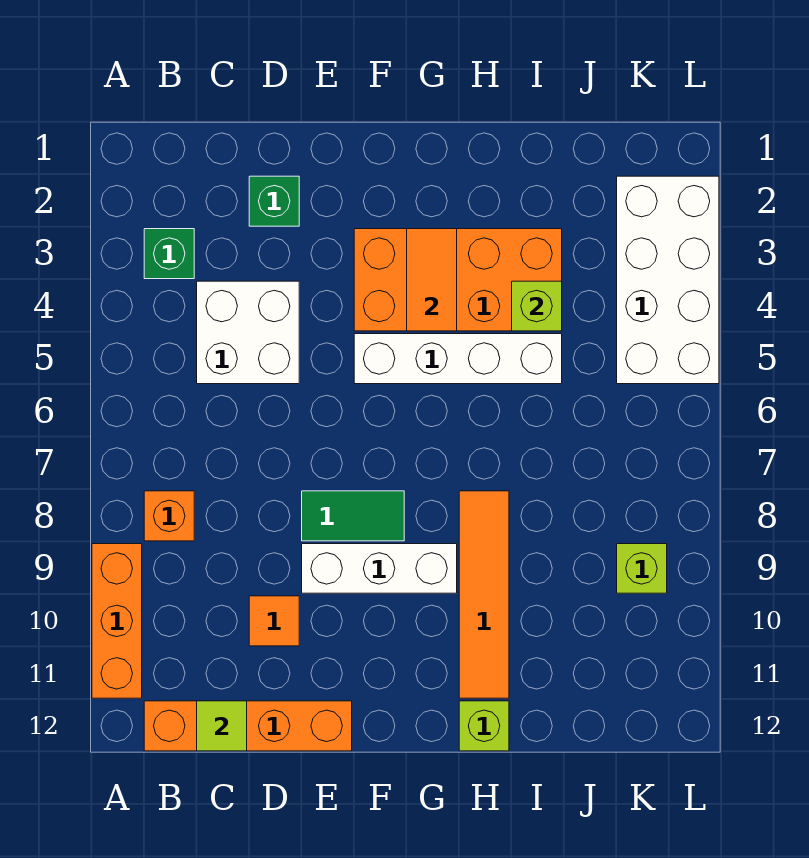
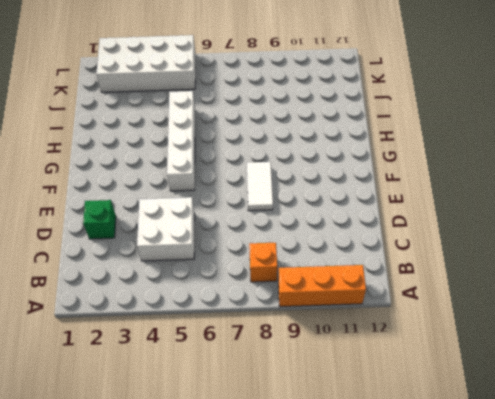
white tile E8:F8 level 1 -> green tile E8:F8 level 1
none -> green brick B3 level 1
none -> orange brick B12:E12 level 1
none -> orange tile D10 level 1

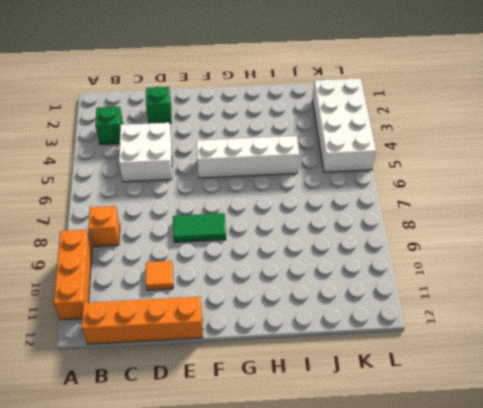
none -> white brick E9:G9 level 1
none -> orange brick F3:I4 level 1
none -> orange tile H8:H11 level 1

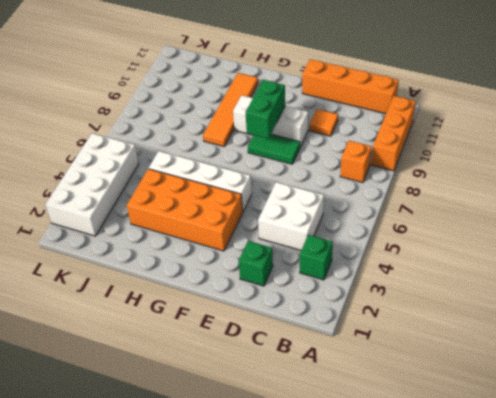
green brick F8:F9 level 2 -> none
none -> lime brick H12 level 1
none -> lime brick K9 level 1
none -> lime tile C12 level 2

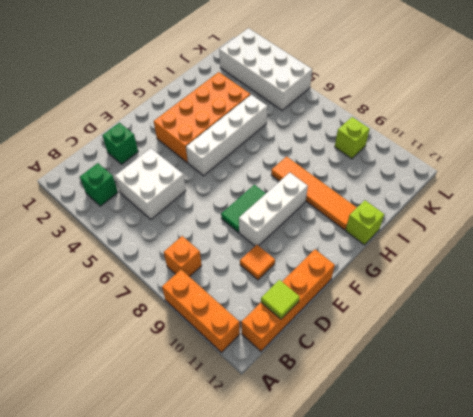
none -> orange tile G3:G4 level 2
none -> lime brick I4 level 2

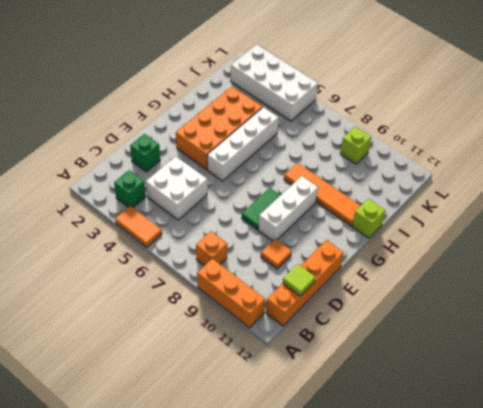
orange tile A4:A5 level 1 -> orange tile G3:G4 level 2
none -> lime brick I4 level 2

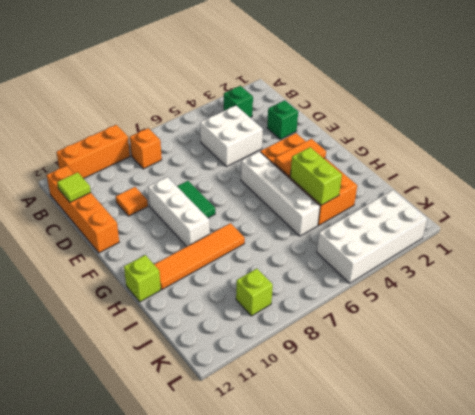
lime brick H4:I4 level 2 -> lime brick I4 level 2

